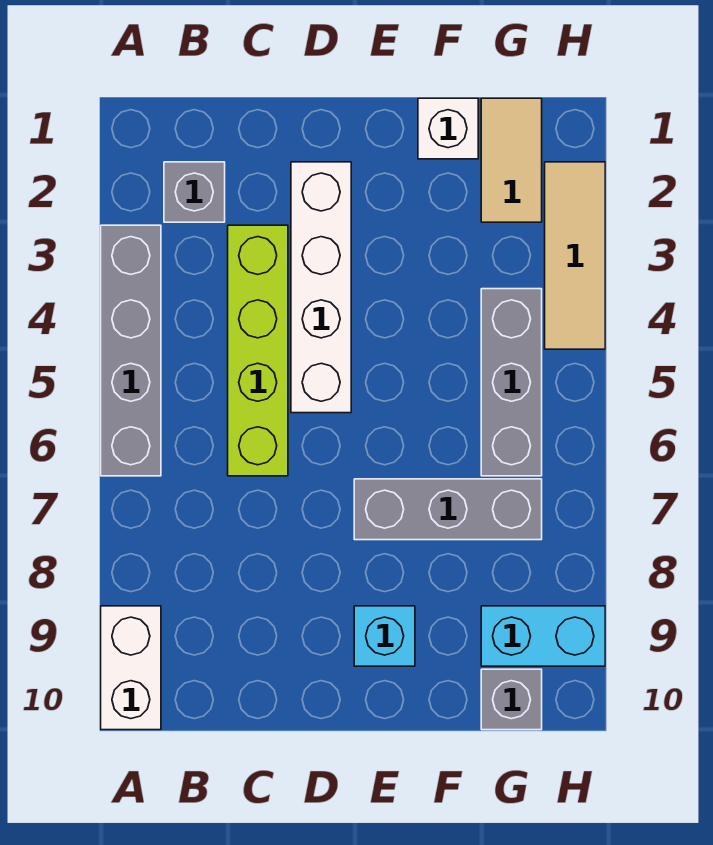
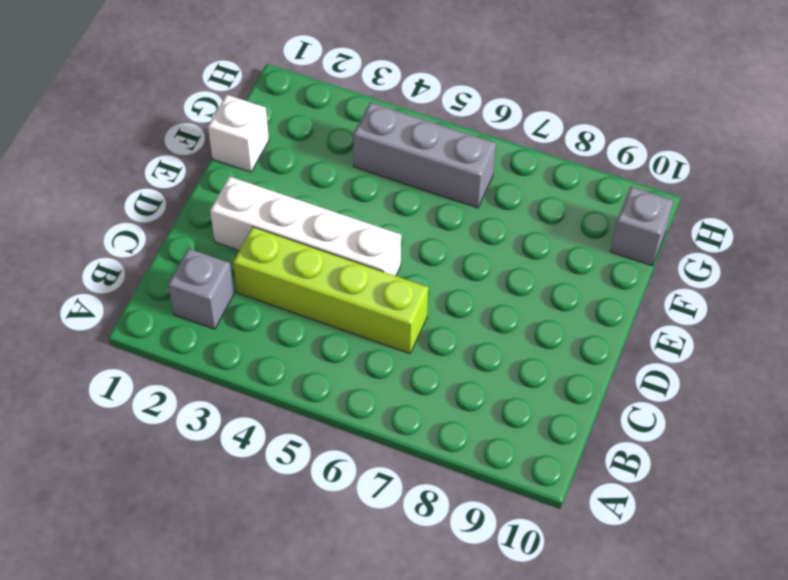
none -> grey brick A3:A6 level 1
none -> white brick A9:A10 level 1
none -> grey brick E7:G7 level 1

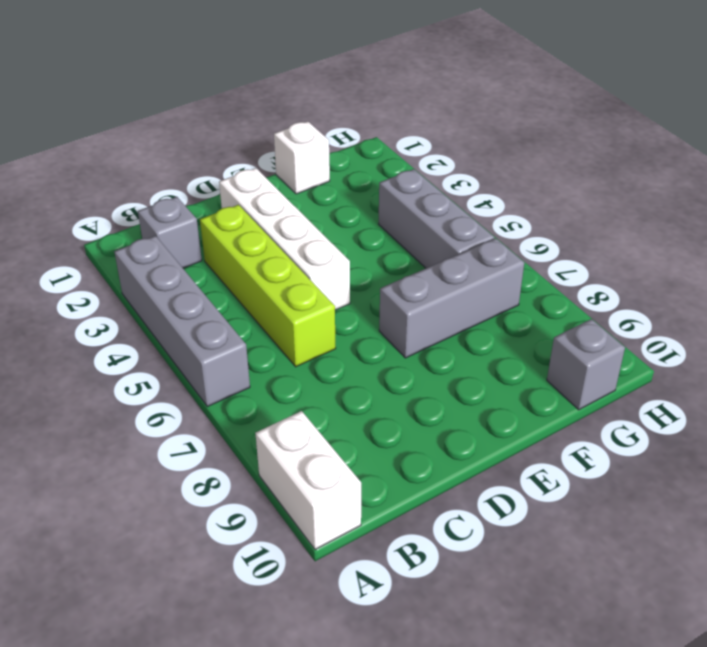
none -> cyan brick E9 level 1
none -> tan tile G1:G2 level 1
none -> cyan brick G9:H9 level 1

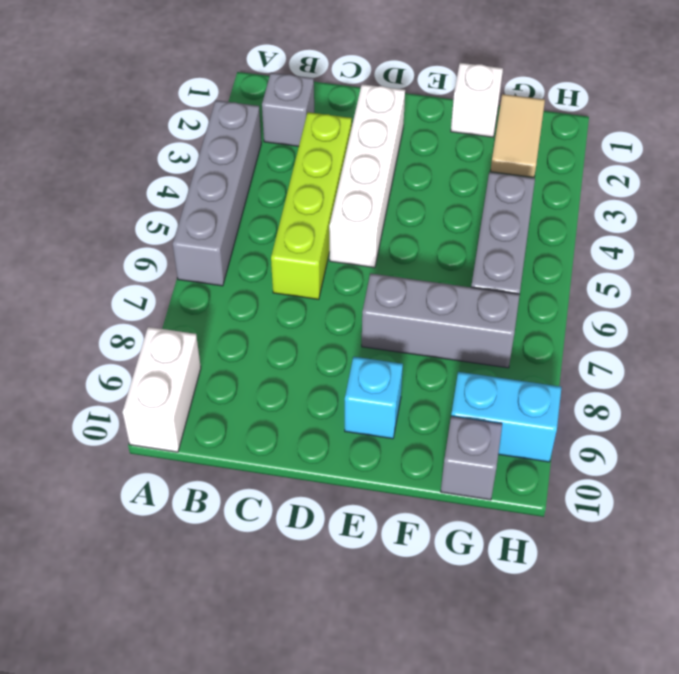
none -> tan tile H2:H4 level 1

